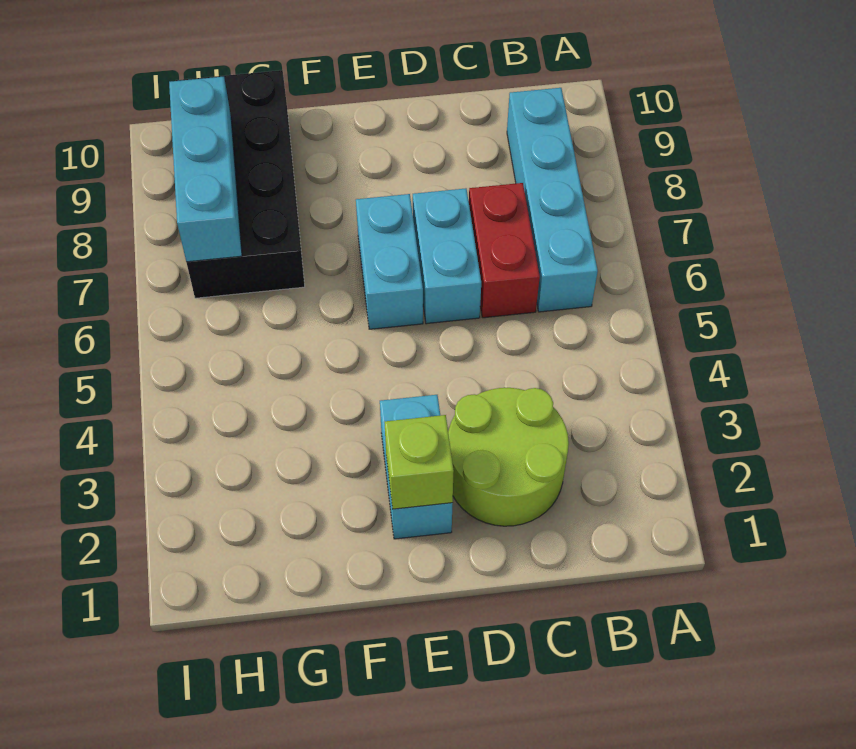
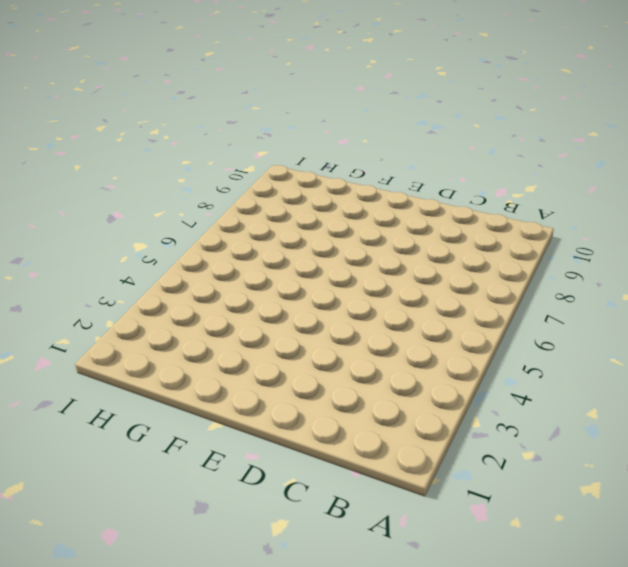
none -> cyan brick B6:B9 level 1
none -> lime round brick C2:D3 level 1

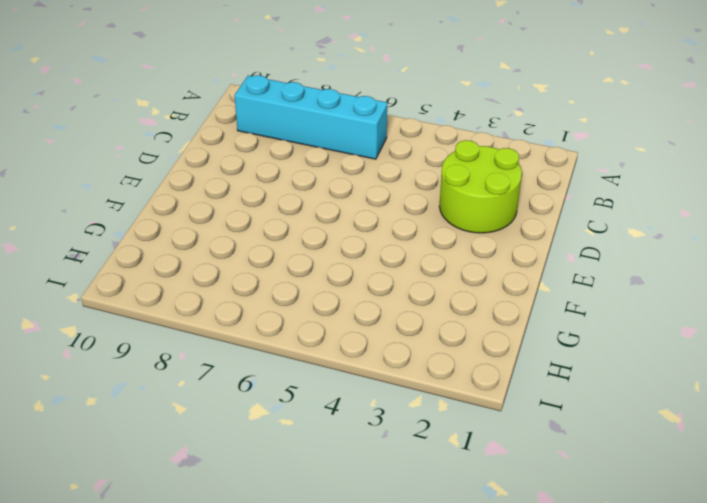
none -> red brick C6:C7 level 1
none -> cyan brick D6:D7 level 1

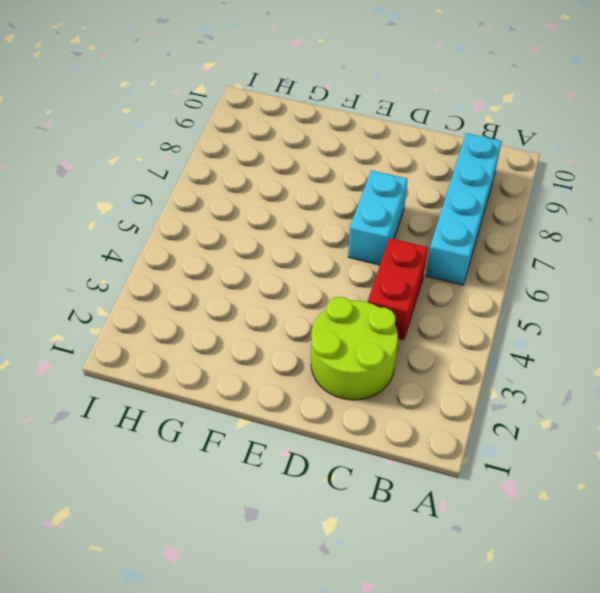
red brick C4:C5 level 1 -> red brick C6:C7 level 1
none -> cyan brick E2:E3 level 1
none -> cyan brick E6:E7 level 1

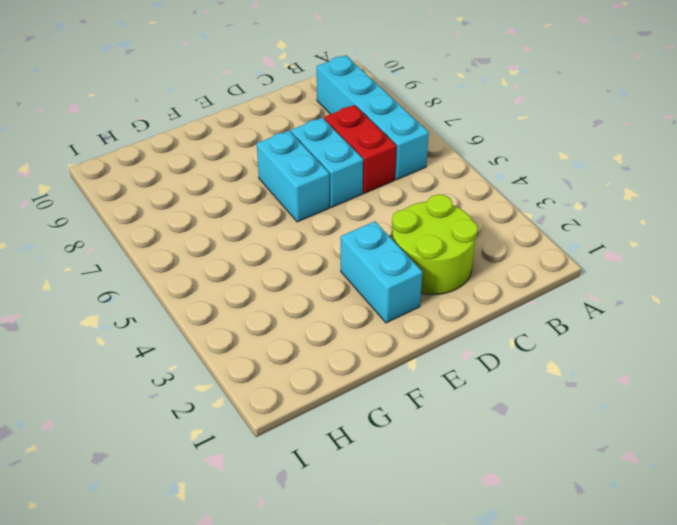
none -> black brick G7:H10 level 1
none -> lime brick E2 level 2

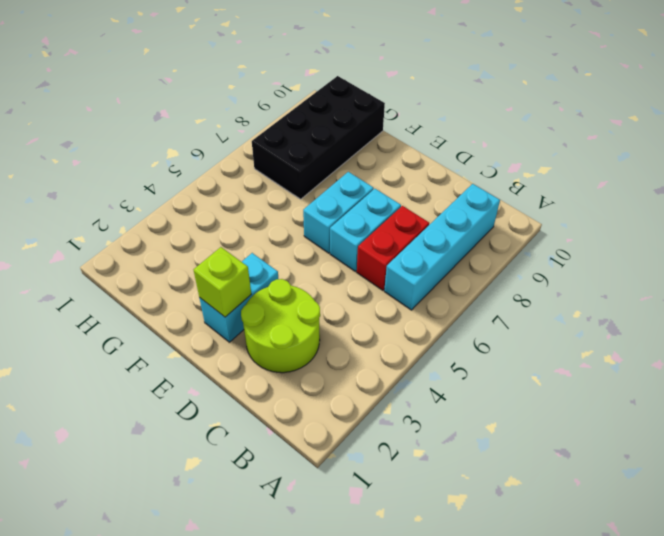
none -> cyan brick H7:H9 level 2

